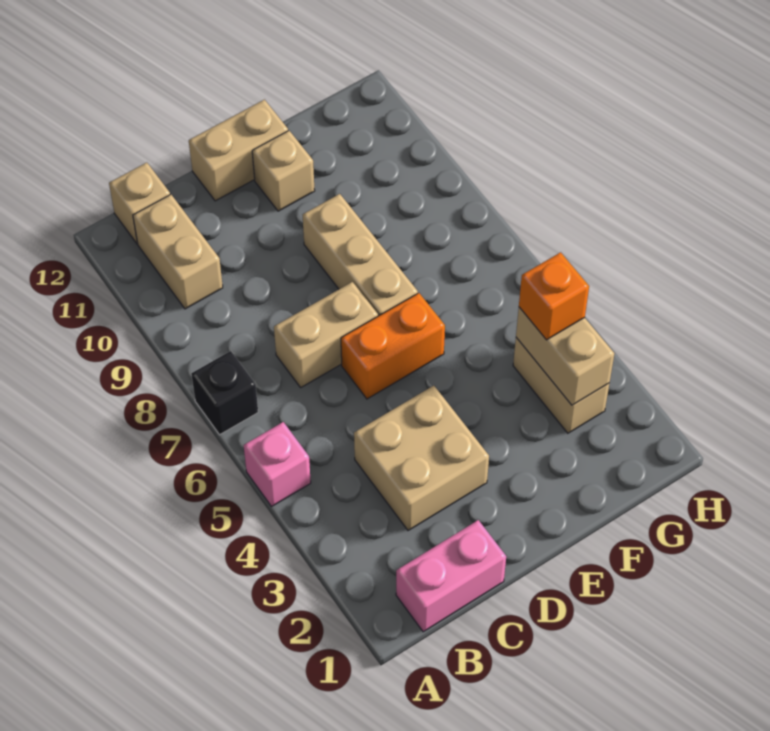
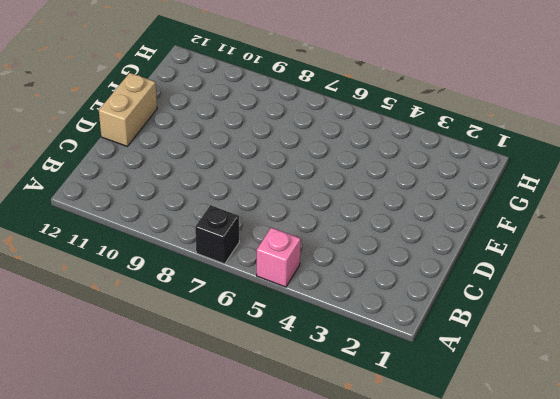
none -> pink brick B1:C1 level 1
none -> tan brick B10:B11 level 1
none -> tan brick B12 level 1

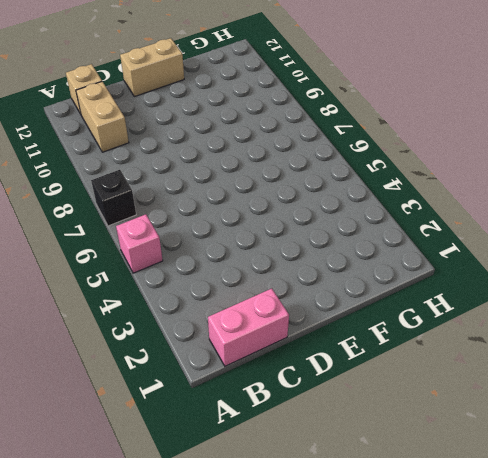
none -> tan brick C3:D4 level 1
none -> tan brick C7:D7 level 1
none -> orange brick D6:E6 level 1

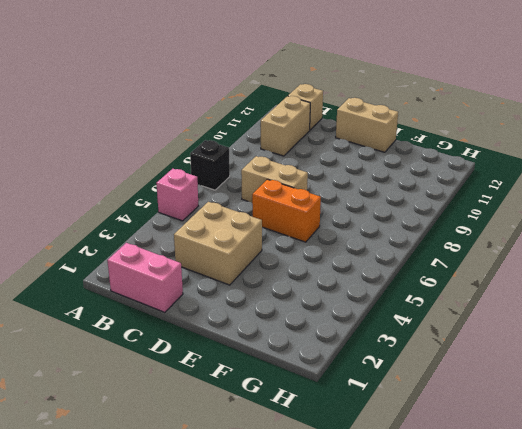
none -> tan brick E7:E9 level 1
none -> tan brick E11 level 1
none -> tan brick G3:G4 level 1

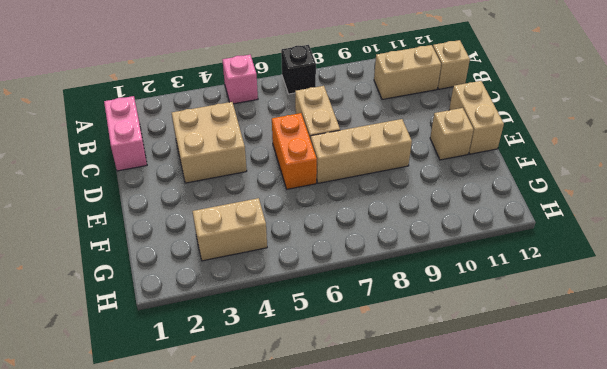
none -> tan brick G3:G4 level 2
none -> orange brick G4 level 3

